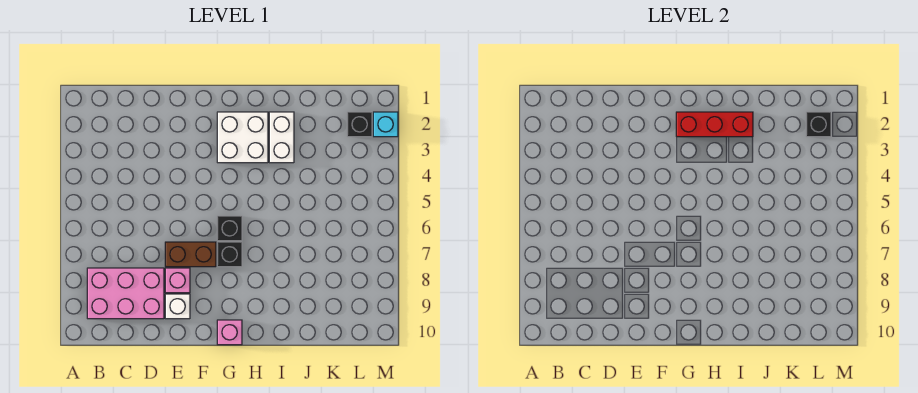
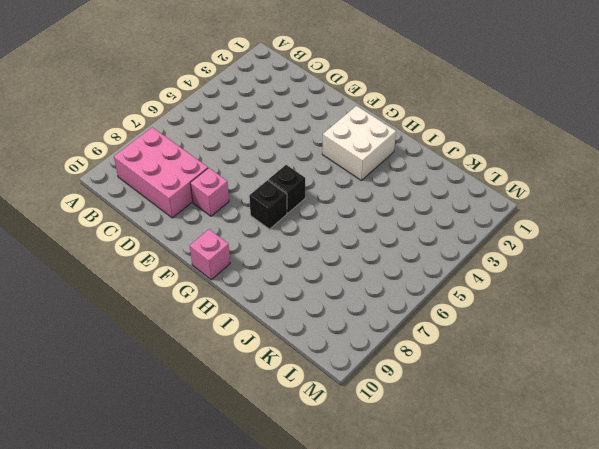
none -> brown brick E7:F7 level 1
none -> white brick E9 level 1
none -> white brick I2:I3 level 1

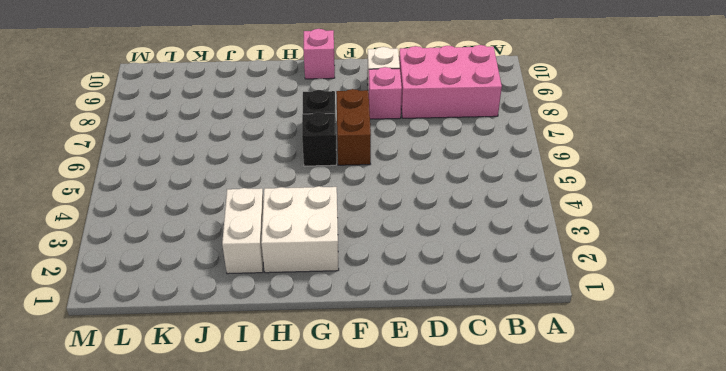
brown brick F6:F7 level 1 -> brown brick E7:F7 level 1
none -> black brick L2 level 1
none -> cyan brick M2 level 1
none -> red brick G2:I2 level 2

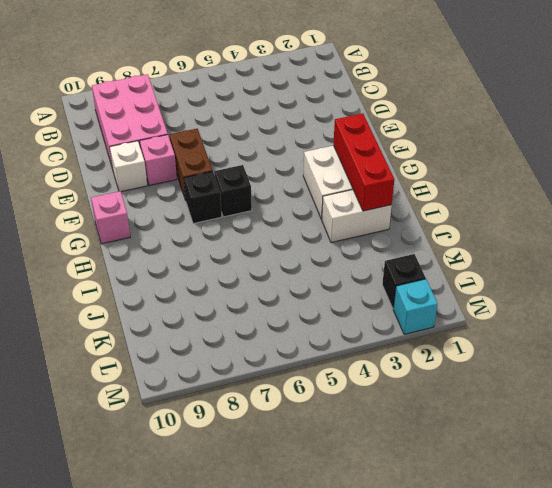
none -> black brick L2 level 2

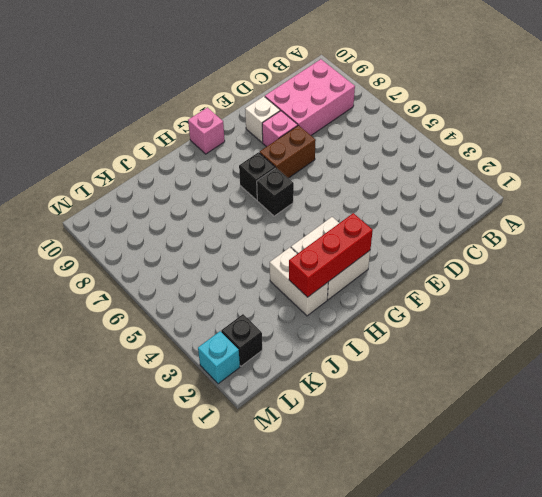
none -> black brick L2 level 2

